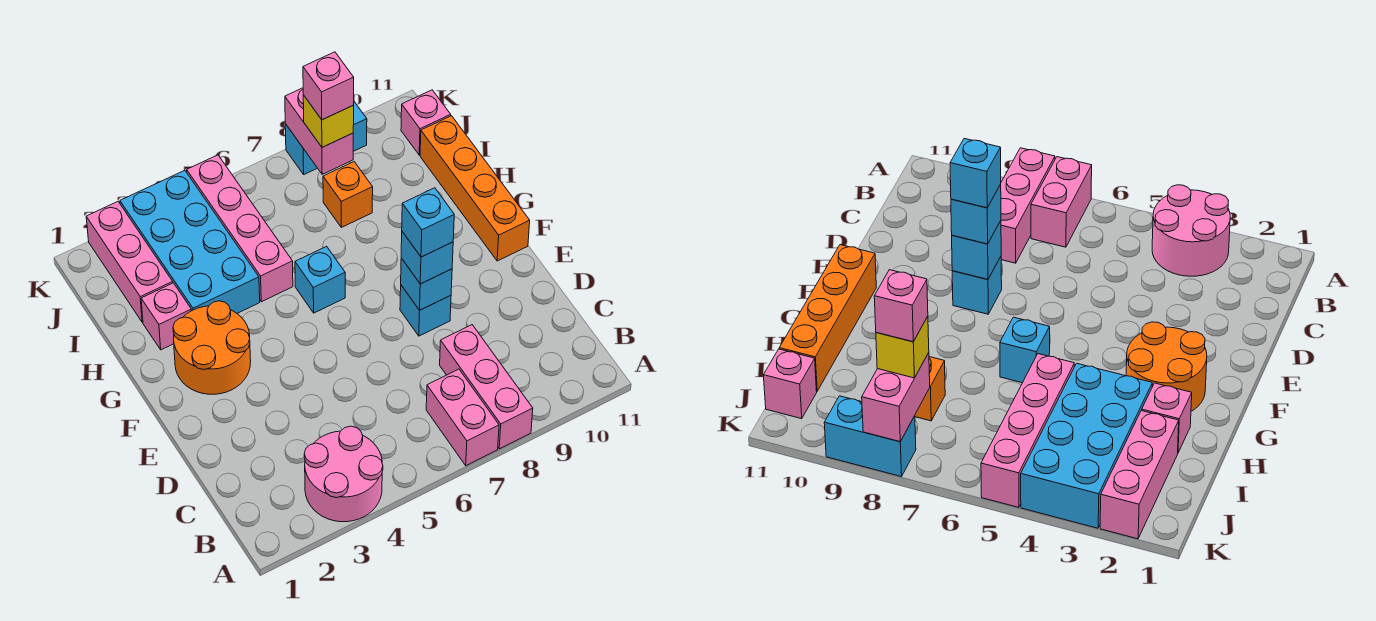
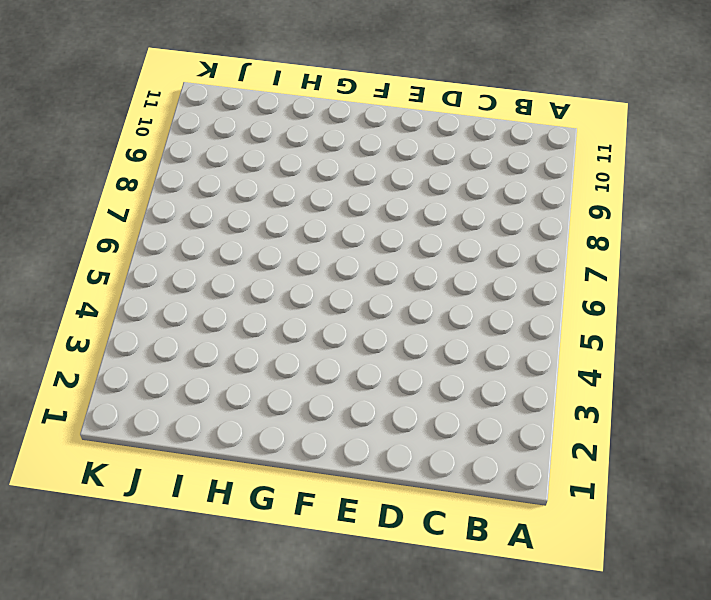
none -> pink round brick A3:B4 level 1
none -> pink brick A7:B7 level 1
none -> pink brick A8:C8 level 1

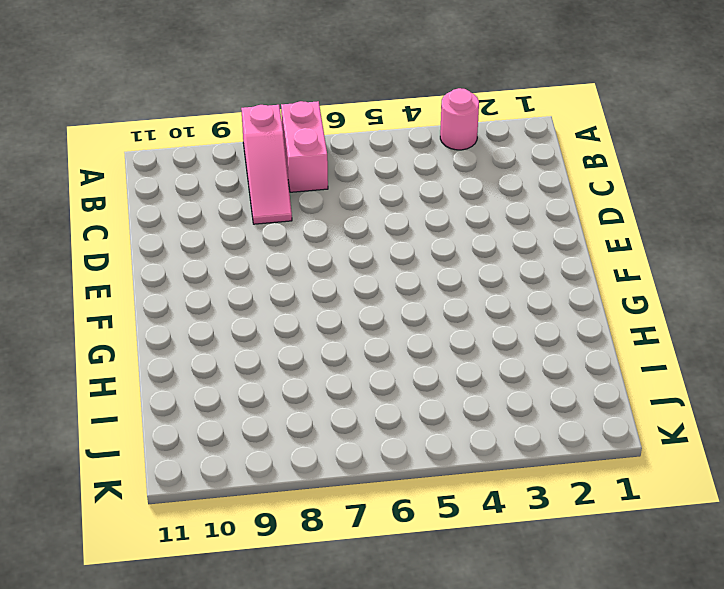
pink round brick A3 level 1 -> pink round brick A3:B4 level 1
pink slope A8:C8 level 1 top A -> pink brick A8:C8 level 1
none -> cyan brick E8 level 1
none -> orange round brick F2:G3 level 1
none -> orange brick F11:I11 level 1

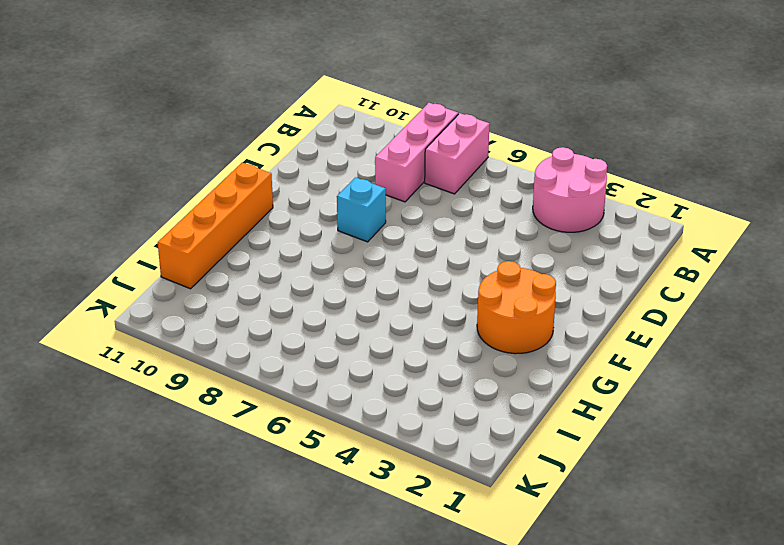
none -> cyan brick G6 level 1
none -> pink brick H2 level 1
none -> cyan brick H3:K4 level 1

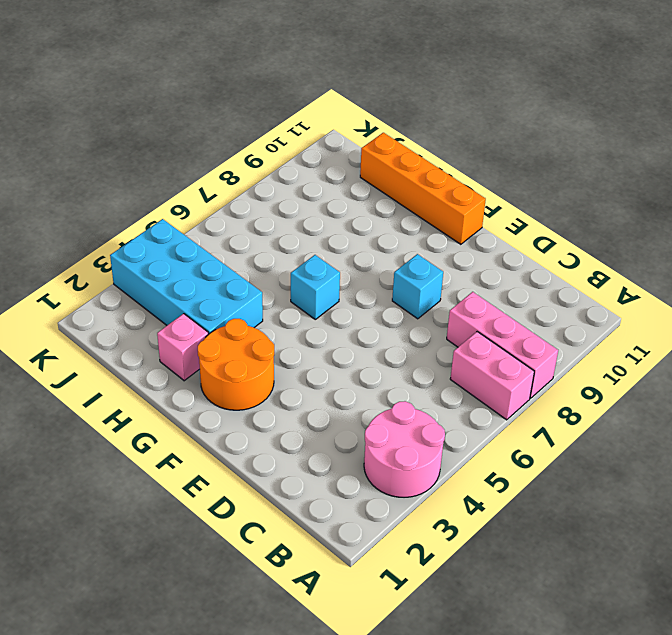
none -> pink brick H5:K5 level 1
none -> pink brick I2:K2 level 1
none -> orange brick I8 level 1

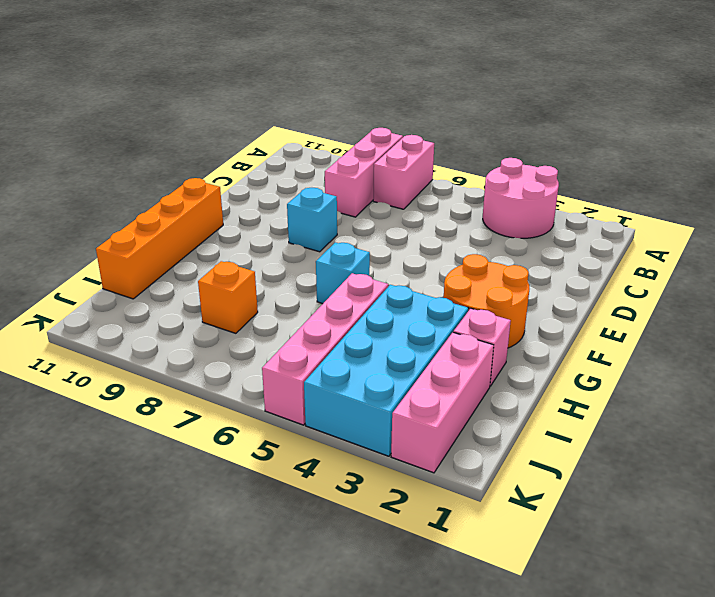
none -> pink brick J11 level 1
none -> cyan brick K8:K9 level 1
none -> cyan brick E8 level 2

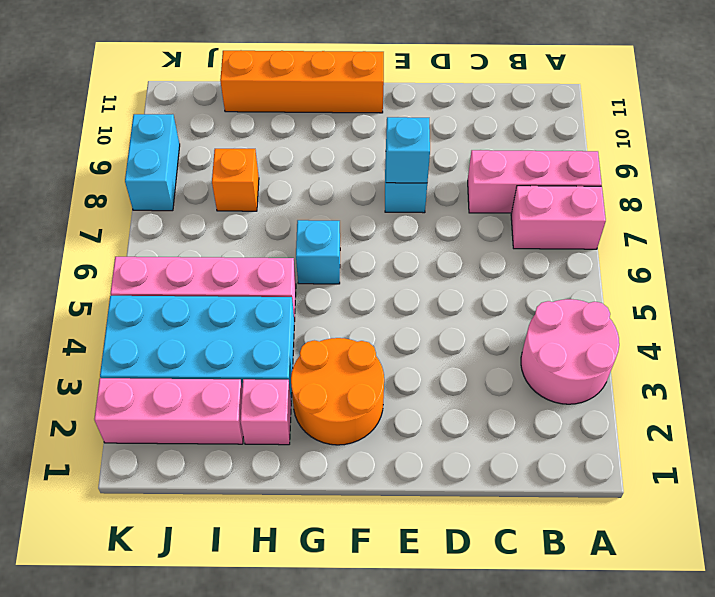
none -> pink brick J11 level 1
none -> pink brick J8:K8 level 2
none -> cyan brick E8 level 3

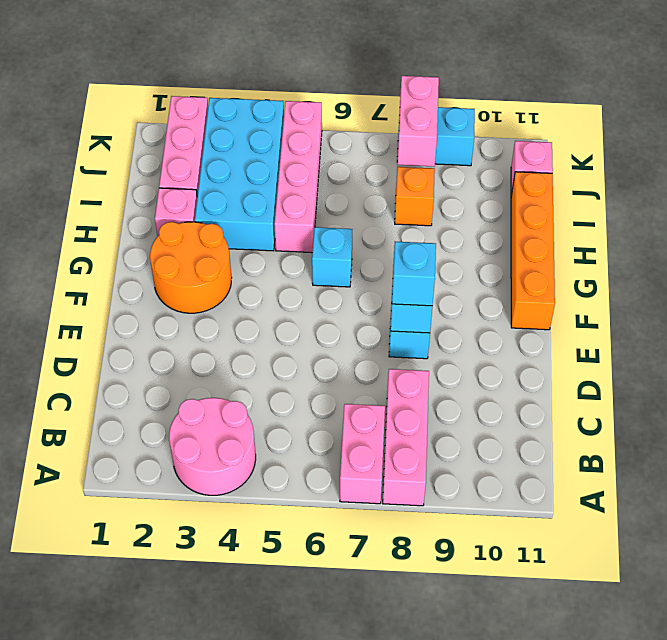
none -> yellow brick J8 level 3
none -> cyan brick E8 level 4
none -> pink brick J8 level 4

